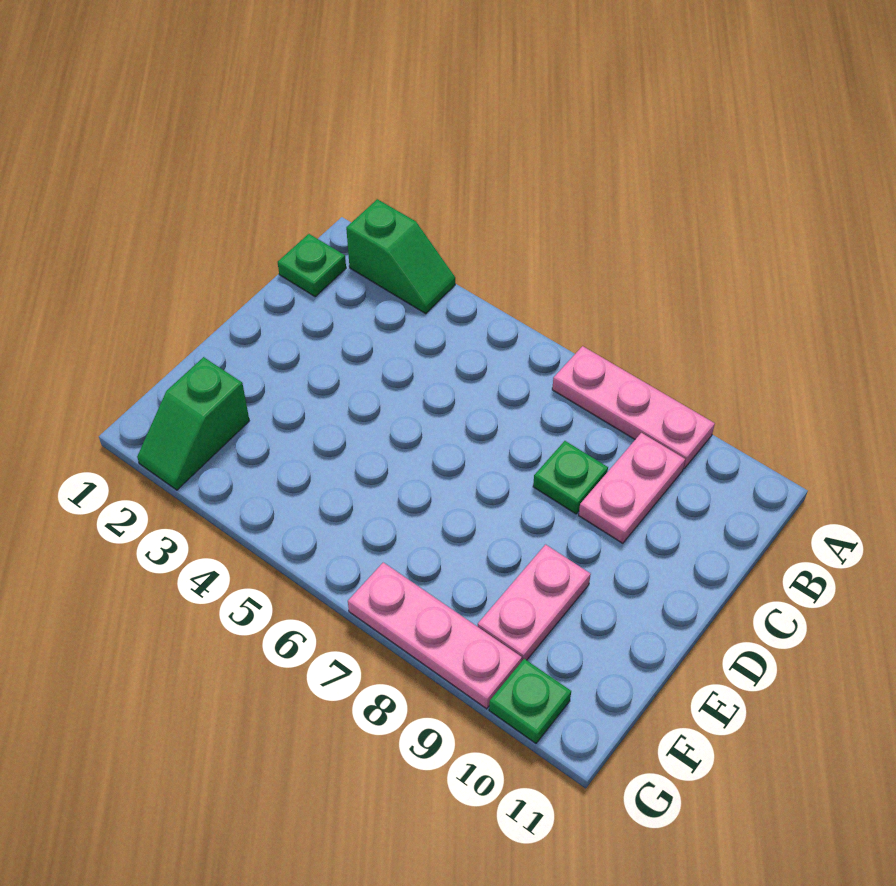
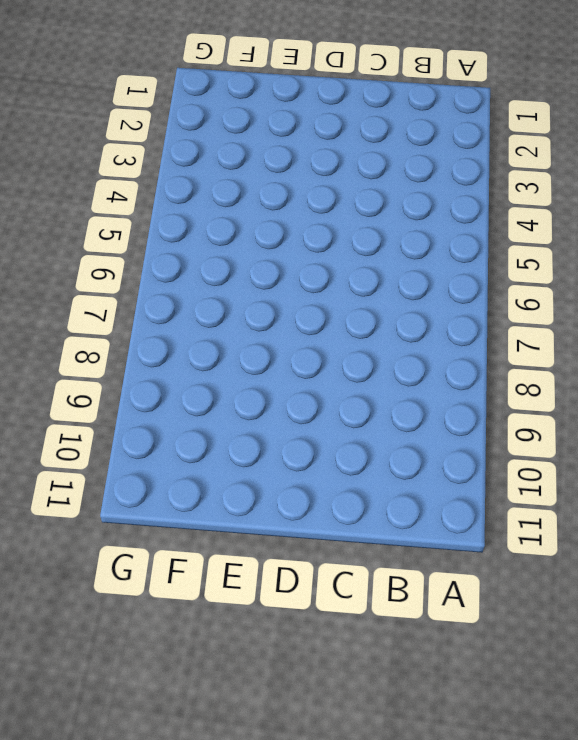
none -> green slope A2:A3 level 1 top 2
none -> pink plate A7:A9 level 1

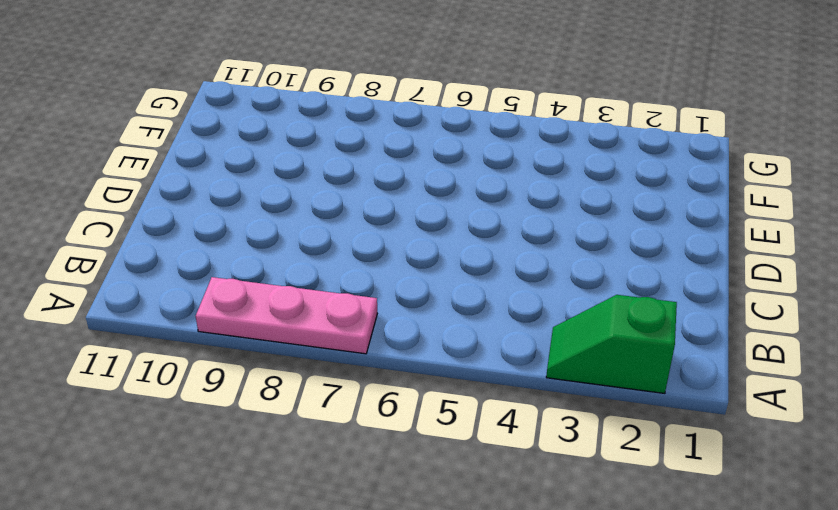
none -> green plate B1 level 1
none -> pink plate B9:C9 level 1

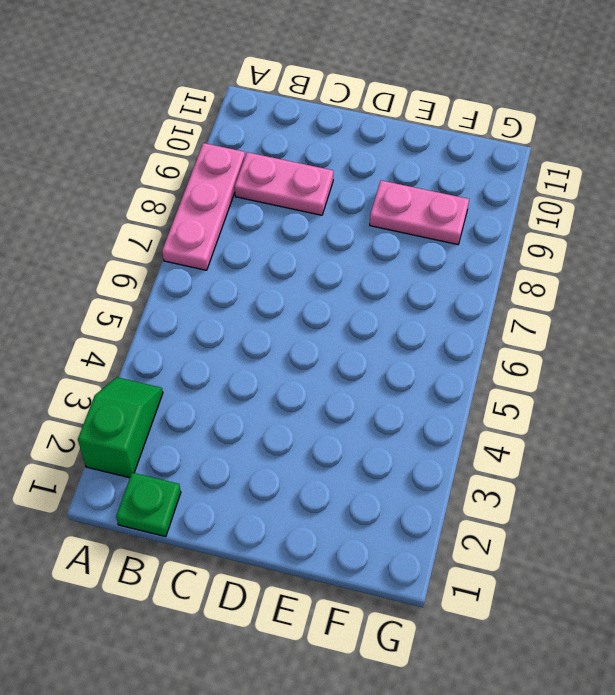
none -> green plate C8 level 1
none -> green slope F2:G2 level 1 top F

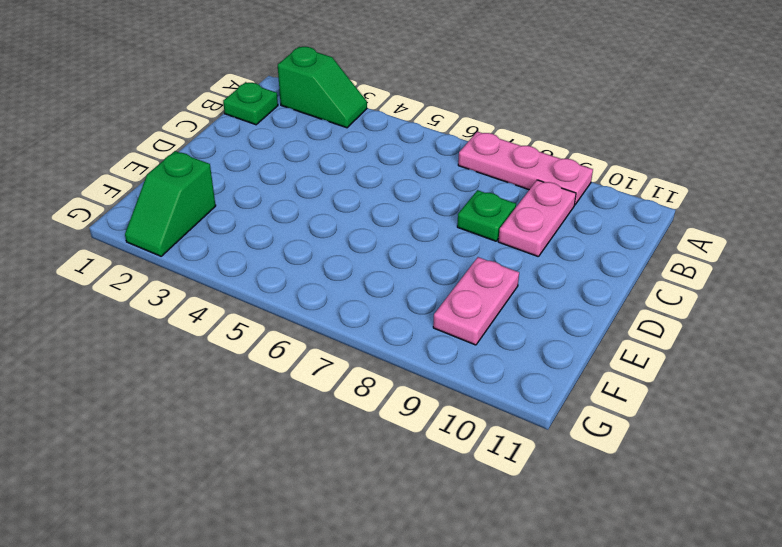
none -> pink plate G7:G9 level 1
none -> green plate G10 level 1

